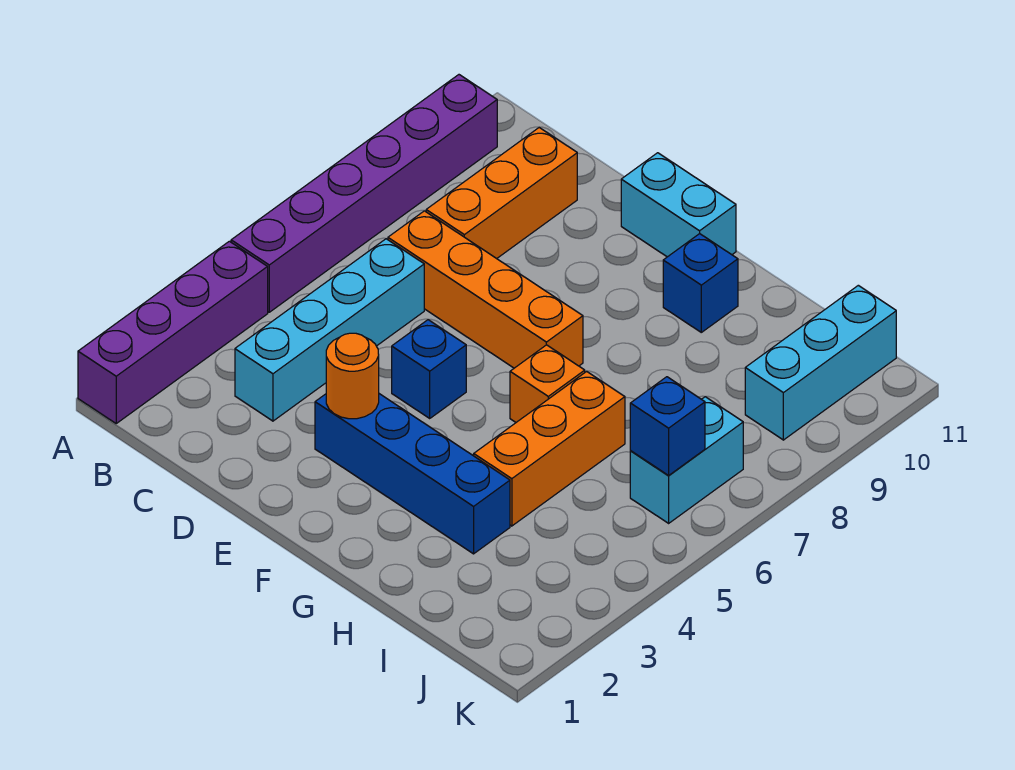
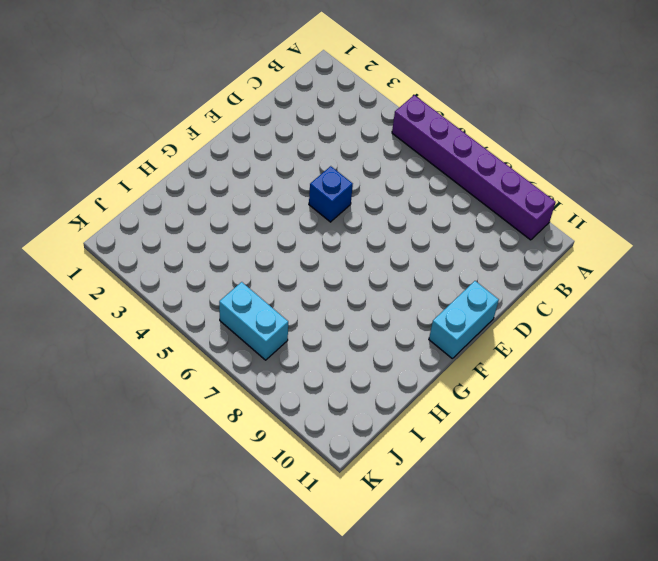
none -> purple brick A1:A4 level 1
none -> cyan brick C3:C6 level 1
none -> orange brick C7:F7 level 1

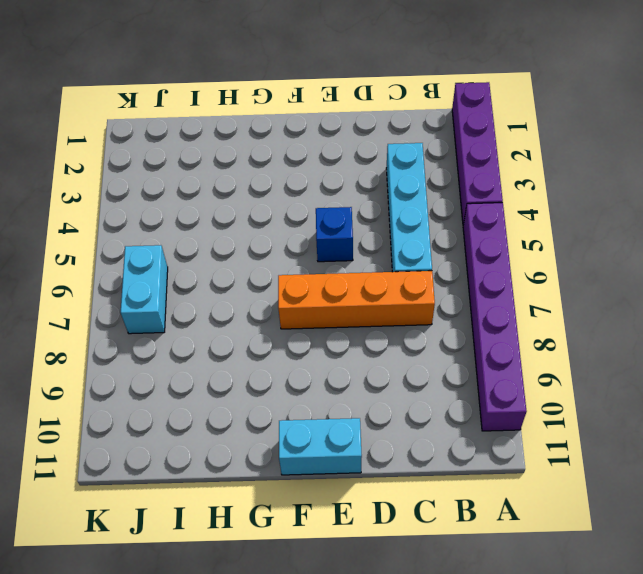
none -> orange brick C8:C10 level 1
none -> blue brick E3:H3 level 1
none -> orange brick G6 level 1

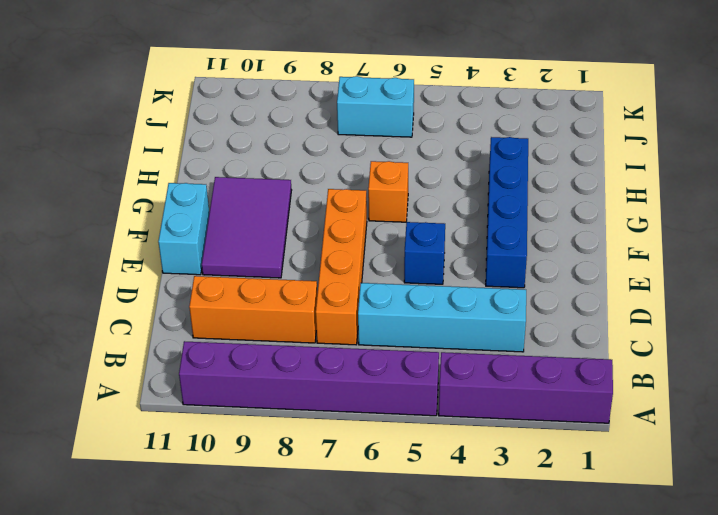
purple tile E9:G10 level 1 -> blue brick G10 level 1
none -> orange brick H4:H6 level 1
none -> cyan brick J9:J11 level 1
none -> orange round brick E3 level 2

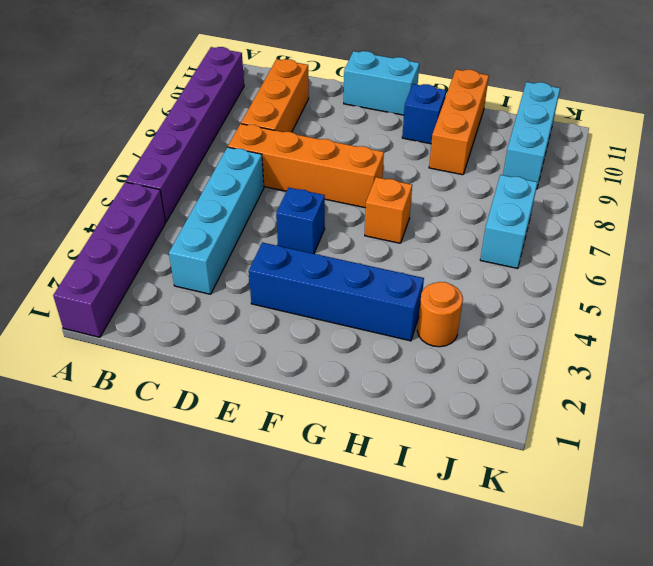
orange brick H9:H11 level 1 -> orange brick H4:H6 level 1
orange round brick I3 level 1 -> orange round brick E3 level 2
none -> blue brick J6 level 2

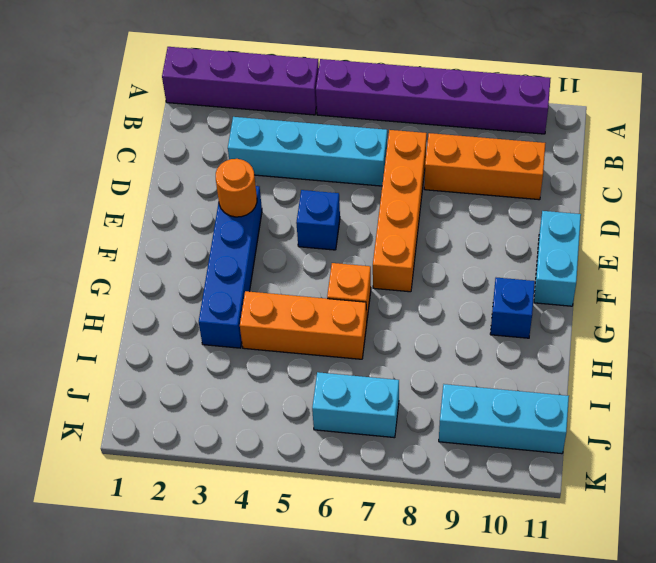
none -> blue brick J6 level 2

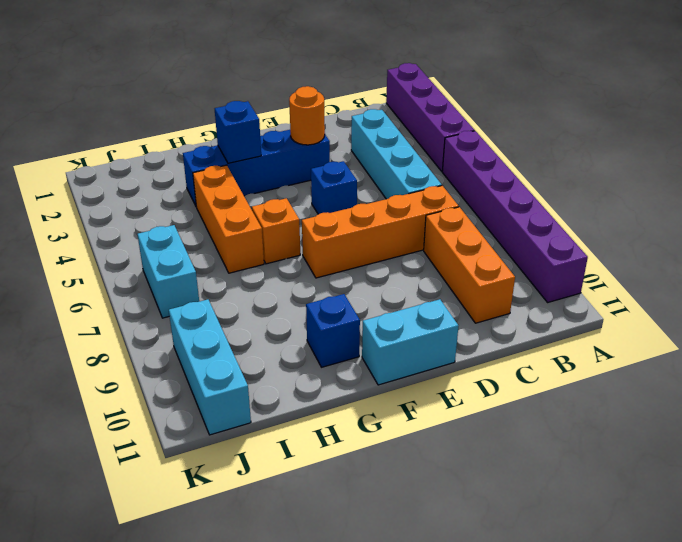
blue brick G3 level 2 -> blue brick J6 level 2

